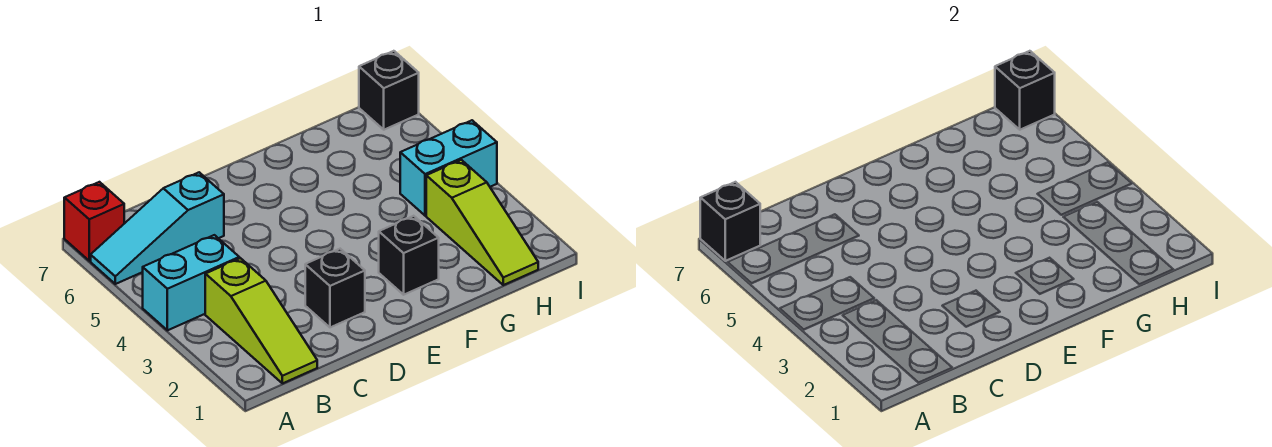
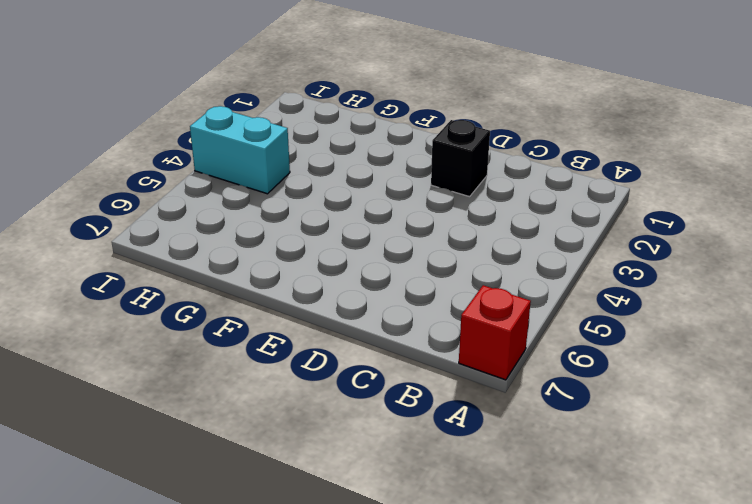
none -> cyan brick A4:B4 level 1
none -> cyan slope A6:C6 level 1 top C

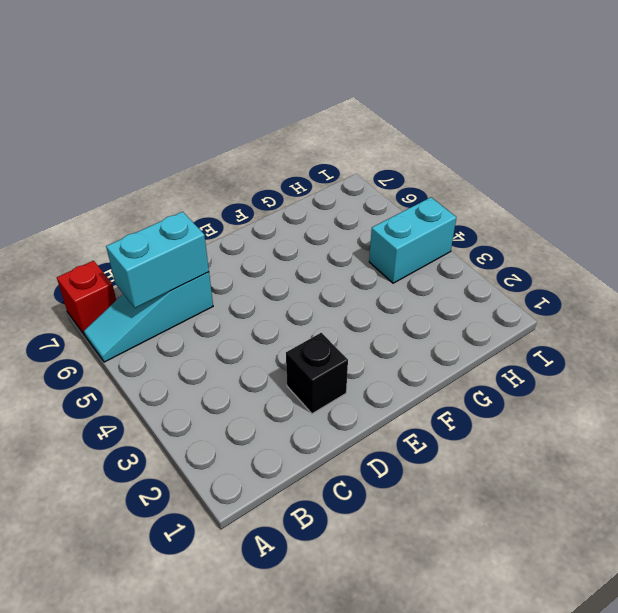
cyan brick B6:C6 level 2 -> cyan brick A4:B4 level 1
none -> lime slope B1:B3 level 1 top 3
none -> black brick F2 level 1

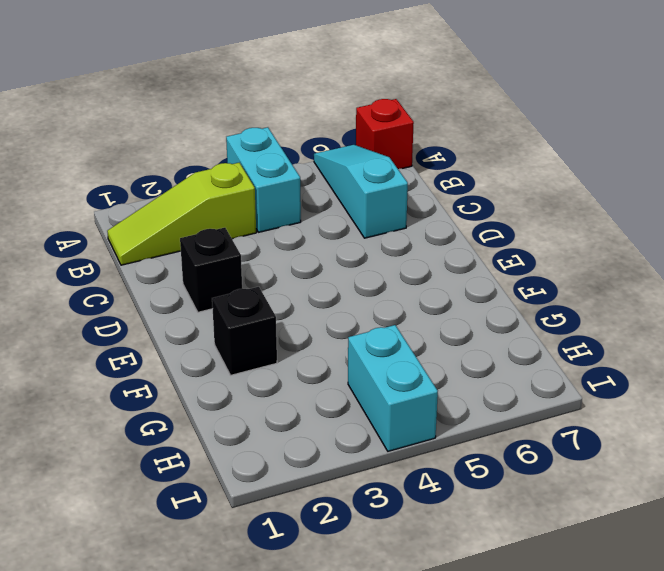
none -> lime slope H1:H3 level 1 top 3
none -> black brick I7 level 1

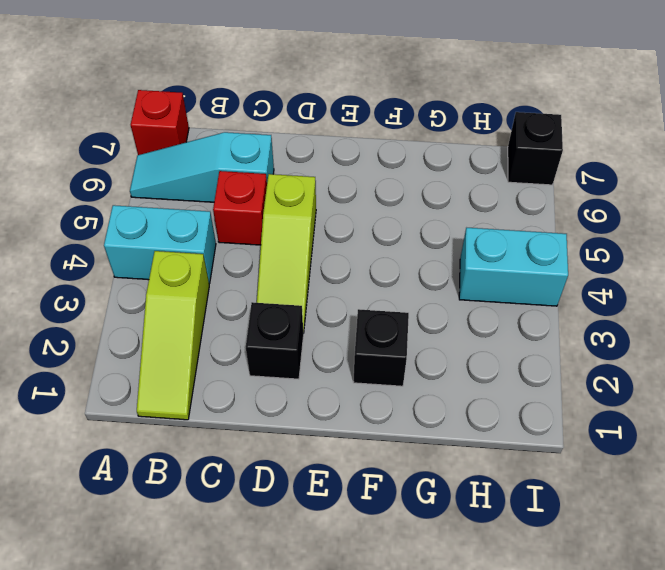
red brick C5 level 1 -> none
lime slope D3:D5 level 1 top 5 -> lime slope H1:H3 level 1 top 3
none -> black brick A7 level 2
none -> black brick I7 level 2

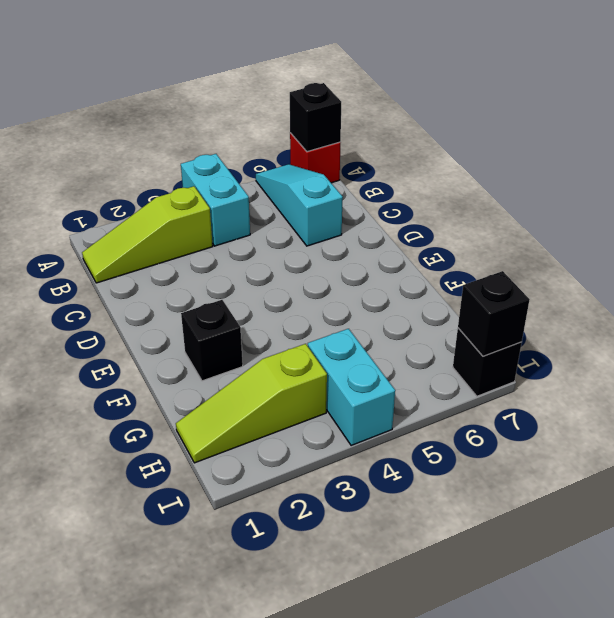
none -> black brick D2 level 1

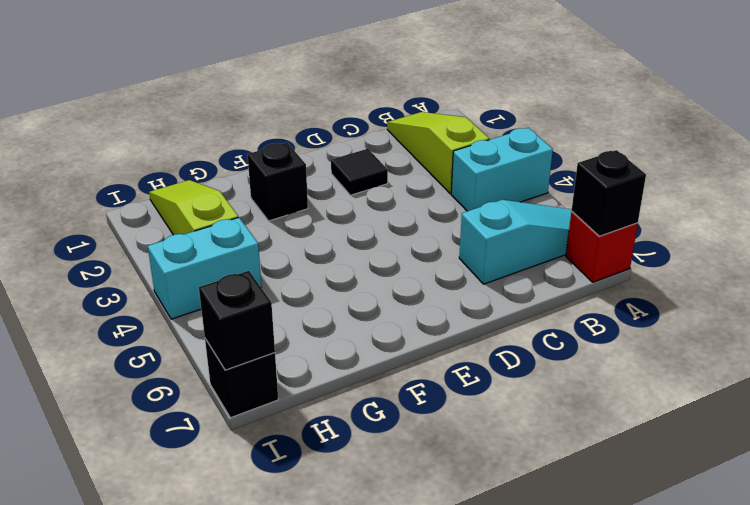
black tile D2 level 1 -> black brick D2 level 1

